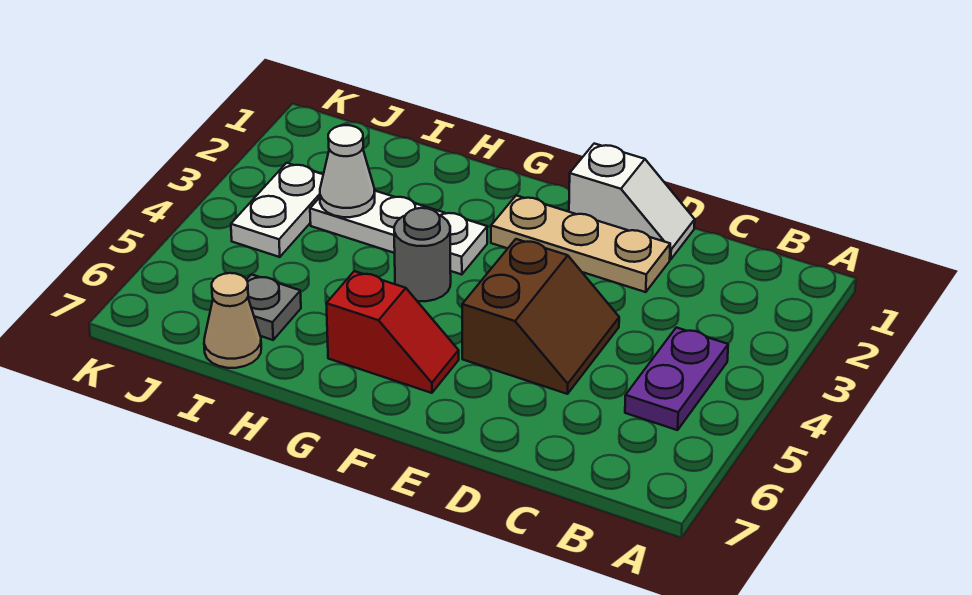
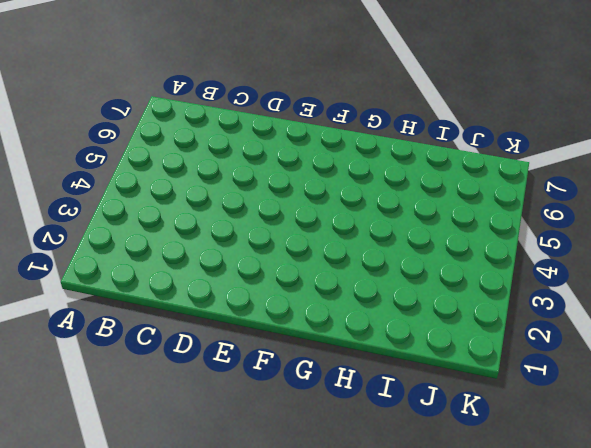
none -> purple plate B4:B5 level 1
none -> white slope D1:E1 level 1 top E

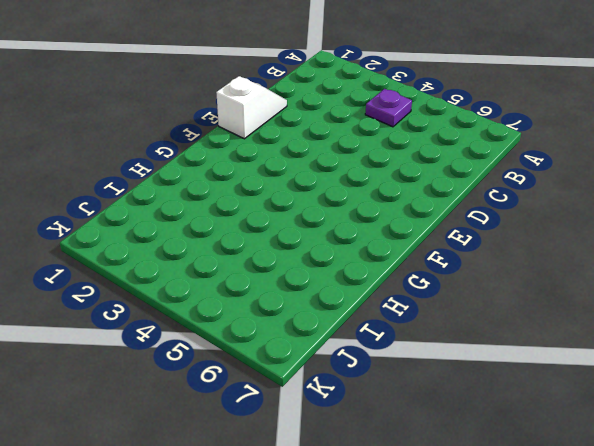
purple plate B4 level 1 -> purple plate B4:B5 level 1
none -> tan plate D2:F2 level 1
none -> brown slope D4:E5 level 1 top E

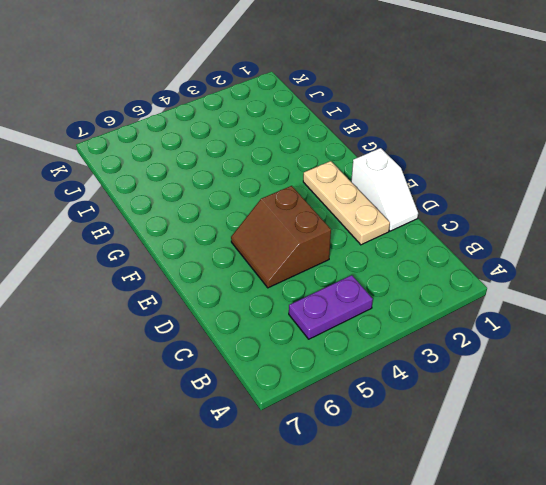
brown slope D4:E5 level 1 top 4 -> brown slope D4:E5 level 1 top E
none -> red slope F6:G6 level 1 top G
none -> white plate G3:I3 level 1

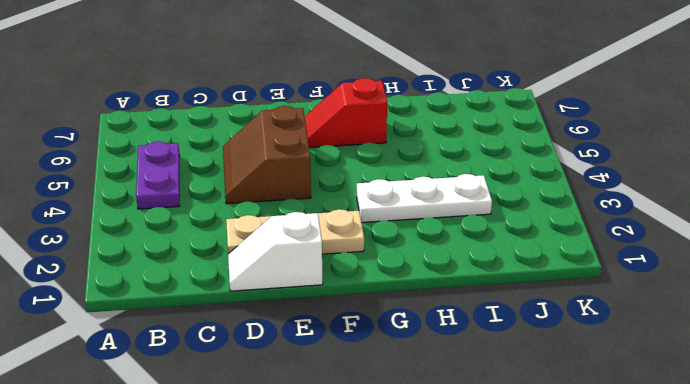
none -> grey round brick G4 level 1
none -> grey plate I6 level 1

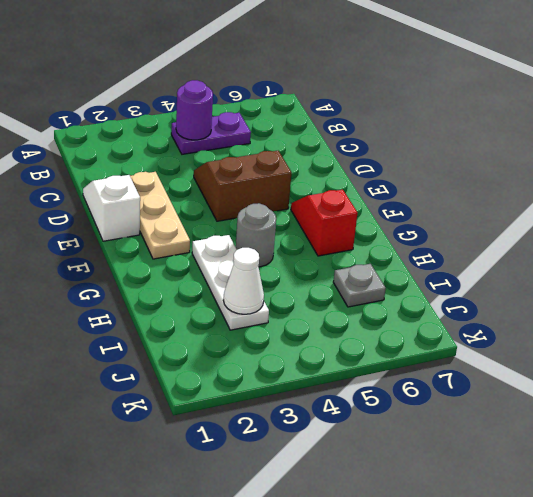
purple round brick B4 level 2 -> none
none -> tan cone I7 level 1
none -> white plate J3:J4 level 1

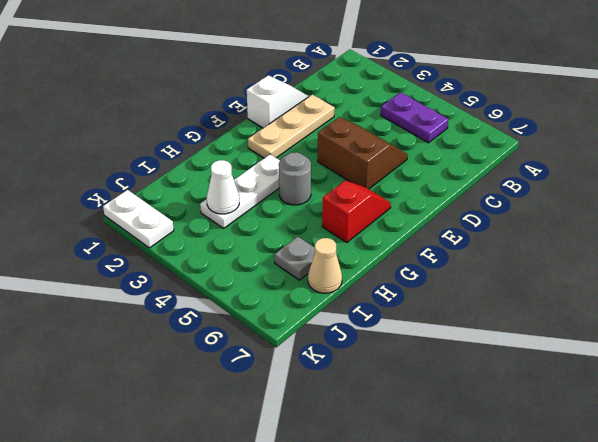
white plate K1:K2 level 1 -> white plate J3:J4 level 1

